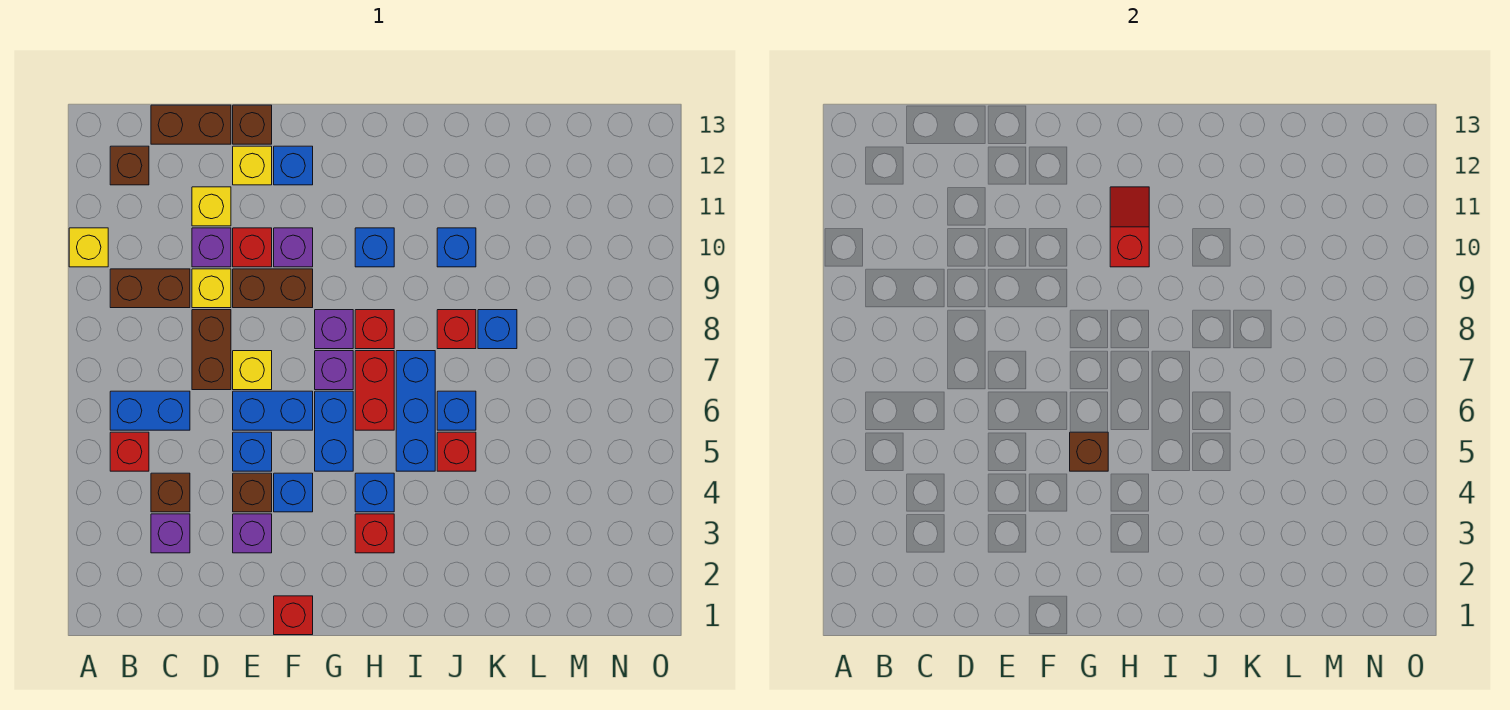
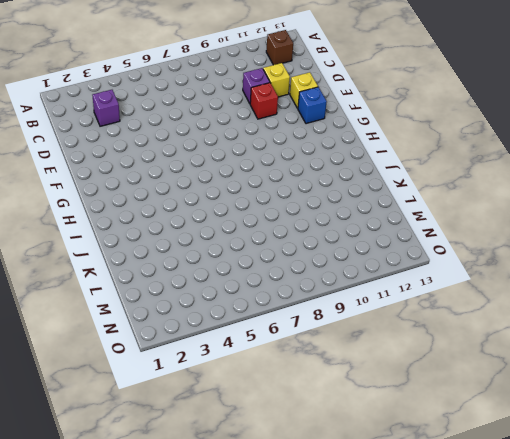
none -> yellow brick A10 level 1
none -> red brick B5 level 1
none -> blue brick B6:C6 level 1
none -> brown brick B9:C9 level 1

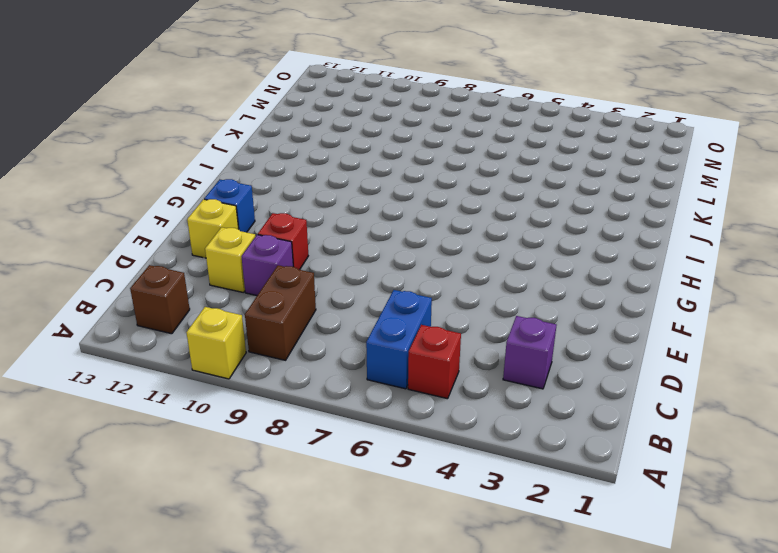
none -> brown brick C4 level 1
none -> brown brick C13:D13 level 1
none -> brown brick D7:D8 level 1
none -> yellow brick D9 level 1

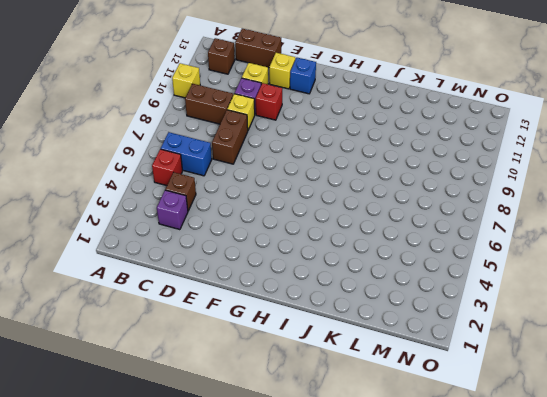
none -> purple brick E3 level 1
none -> brown brick E4 level 1
none -> blue brick E5 level 1
none -> blue brick E6:F6 level 1

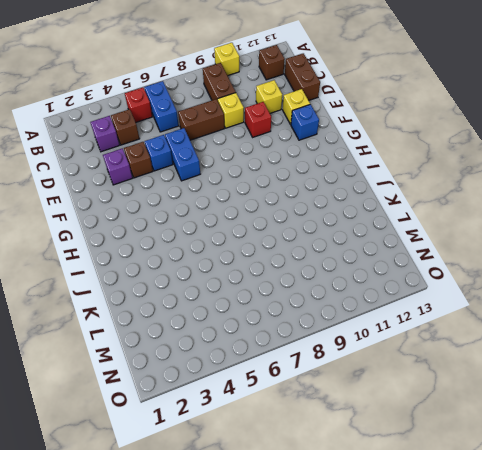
none -> purple brick D10 level 1
none -> yellow brick E7 level 1
none -> brown brick E9:F9 level 1
none -> brown brick E13 level 1

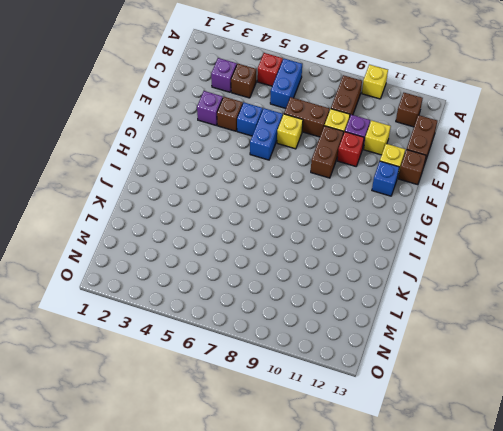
none -> red brick F1 level 1
none -> blue brick F4 level 1
none -> purple brick F10 level 1
none -> blue brick G5:G6 level 1

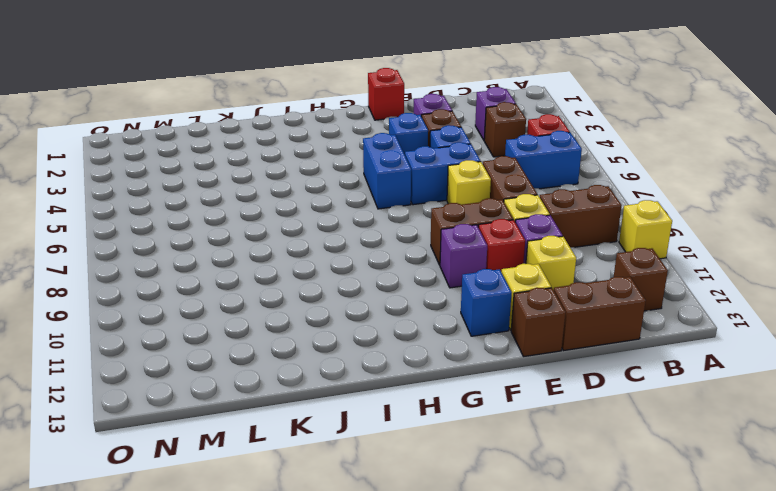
none -> purple brick G7 level 1
none -> purple brick G8 level 1
none -> red brick H3 level 1
none -> blue brick H4 level 1

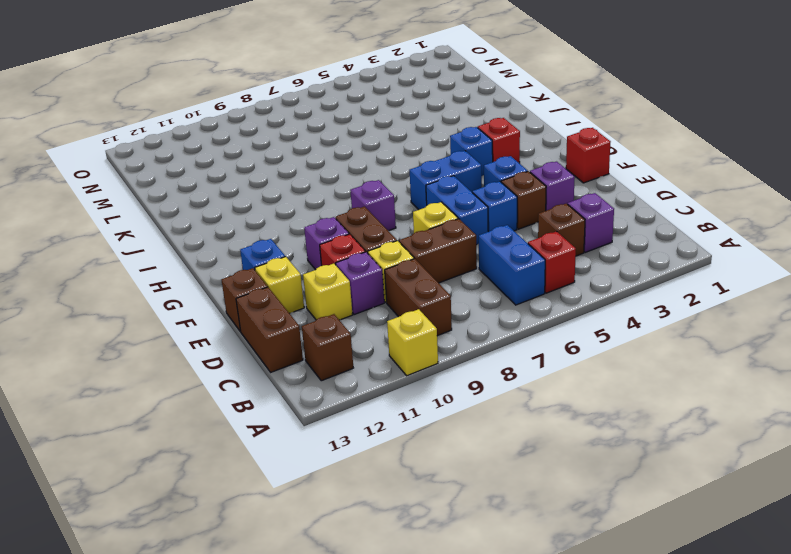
none -> purple brick G7 level 1
none -> red brick H6:H7 level 1
none -> red brick H8 level 1
none -> blue brick H10 level 1

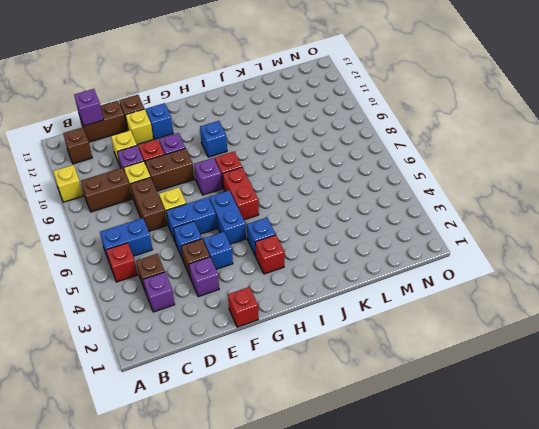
purple brick C13 level 2 -> purple brick G7 level 1
none -> blue brick I5:I7 level 1
none -> red brick J5 level 1
none -> blue brick J6 level 1
none -> red brick J8 level 1

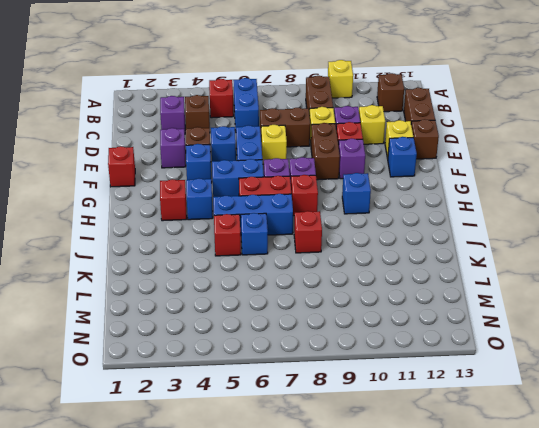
none -> blue brick J10 level 1
none -> blue brick K8 level 1
none -> brown brick G5 level 2
none -> red slope H10:H11 level 2 top 10

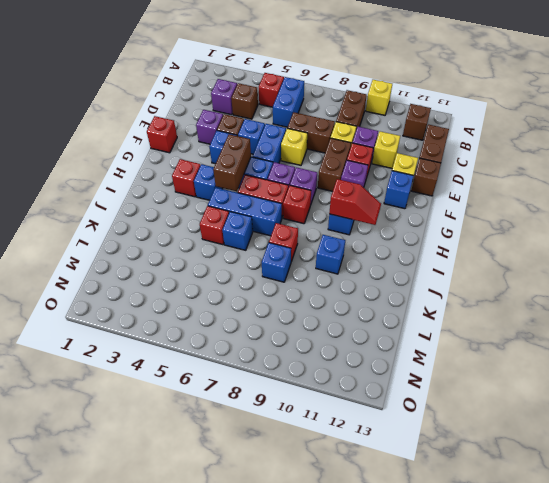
brown brick G5:H5 level 2 -> brown brick G5 level 2

